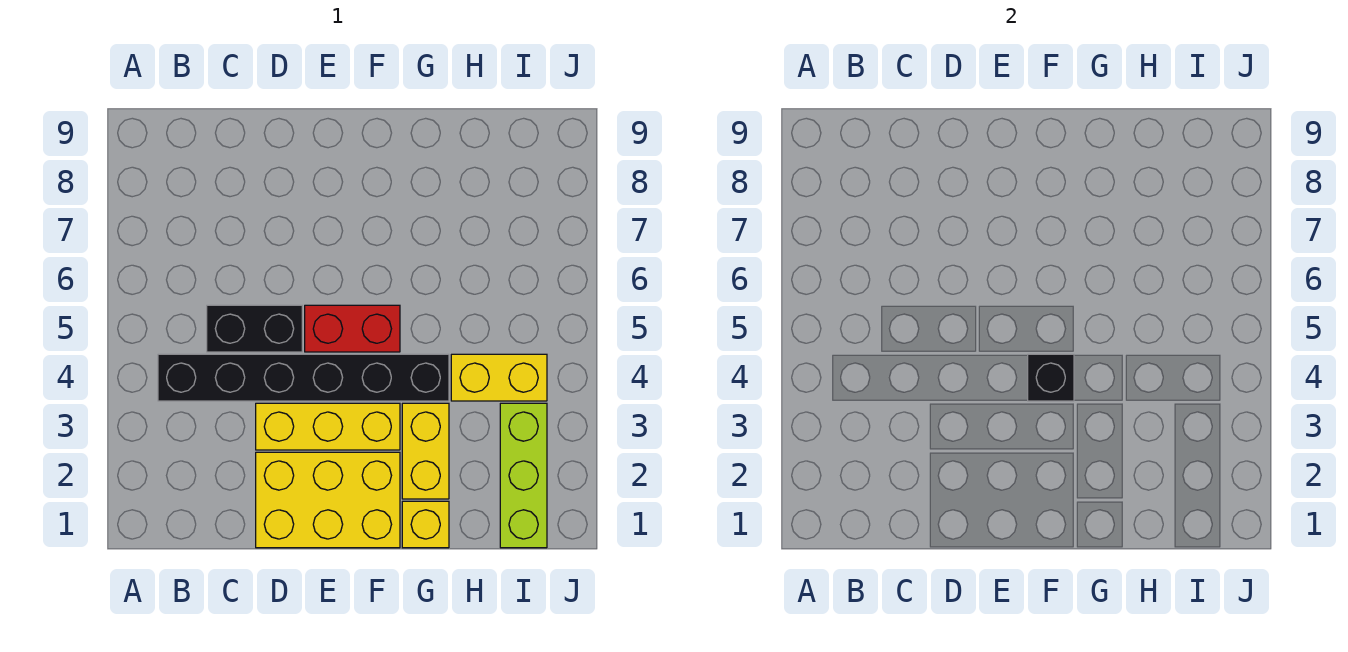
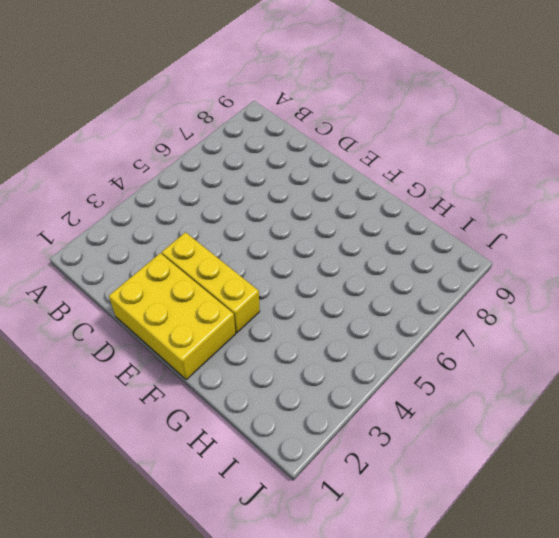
none -> black brick B4:G4 level 1
none -> black brick C5:D5 level 1

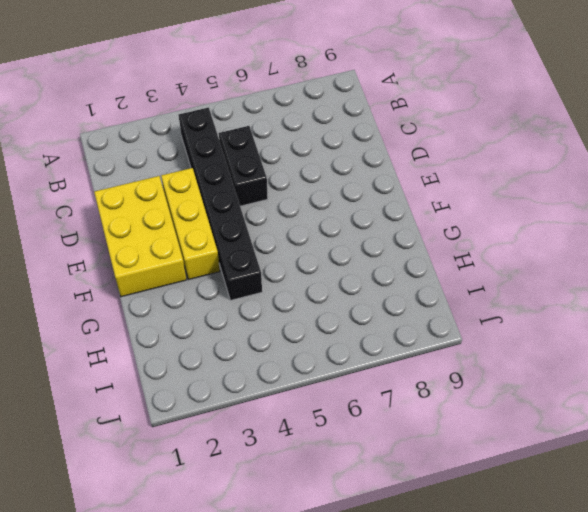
none -> red brick E5:F5 level 1
none -> yellow brick G1 level 1

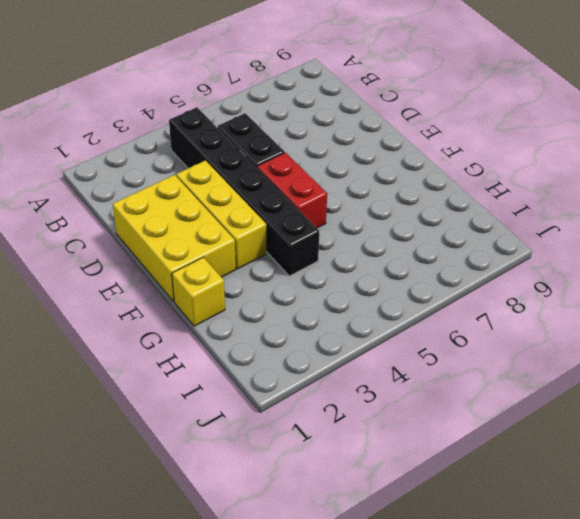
none -> yellow brick G2:G3 level 1
none -> yellow brick H4:I4 level 1

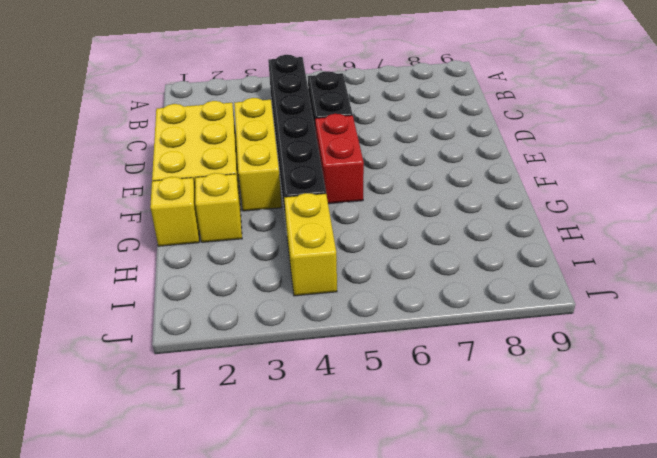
yellow brick G2 level 1 -> yellow brick G2:G3 level 1
none -> lime brick I1:I3 level 1
none -> black brick F4 level 2

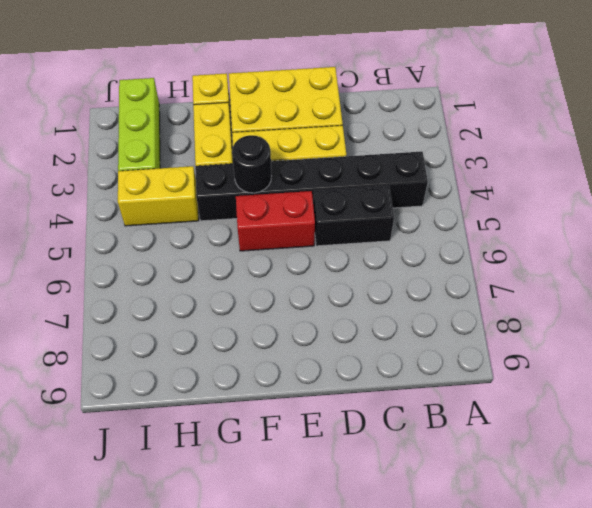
black round brick F4 level 2 -> black brick F4 level 2

